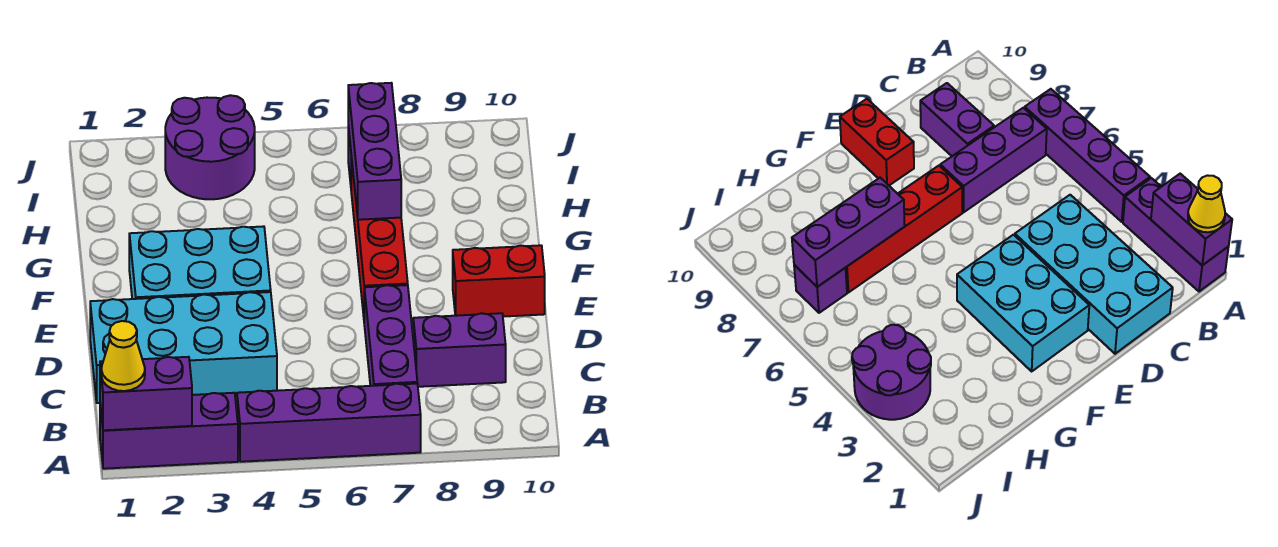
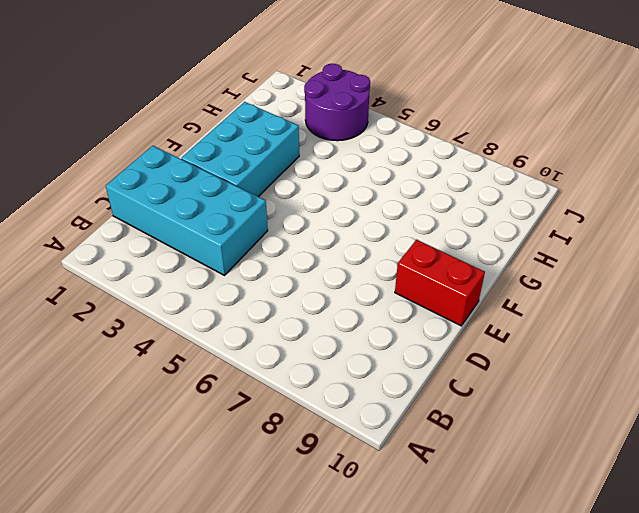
cyan brick E2:G3 level 1 -> cyan brick E2:F4 level 1
none -> purple brick A1:A3 level 1
none -> purple brick A4:A7 level 1
none -> purple brick B7:D7 level 1

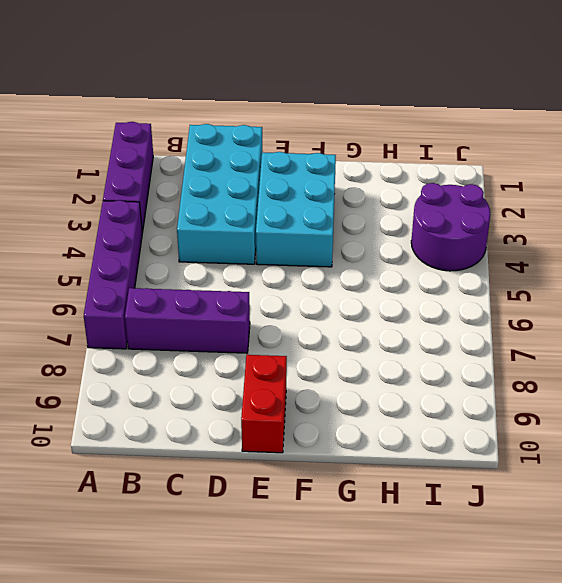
none -> purple brick C8:C9 level 1
none -> red brick E7:H7 level 1
none -> purple brick I7 level 1

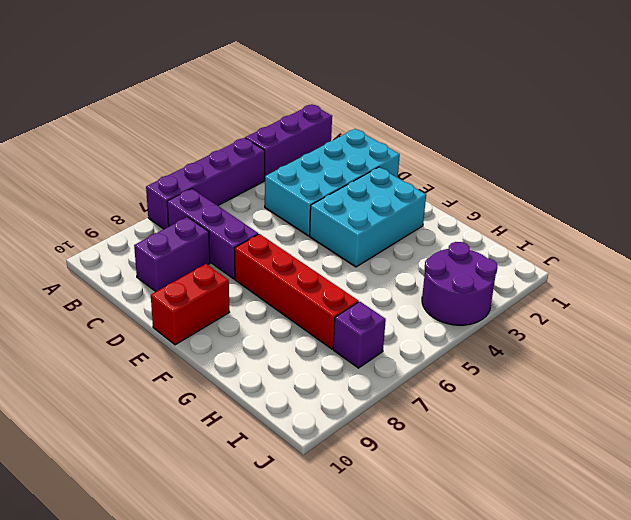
none -> purple brick A1:A2 level 2
none -> purple brick G7:I7 level 2
none -> yellow cone A1 level 3

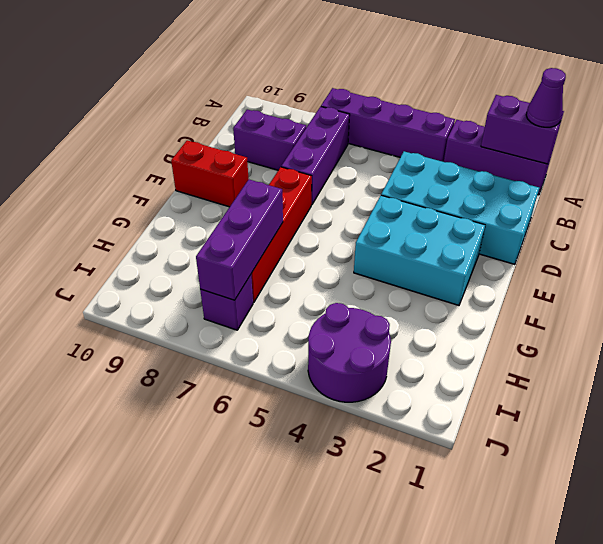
purple cone A1 level 3 -> yellow cone A1 level 3

